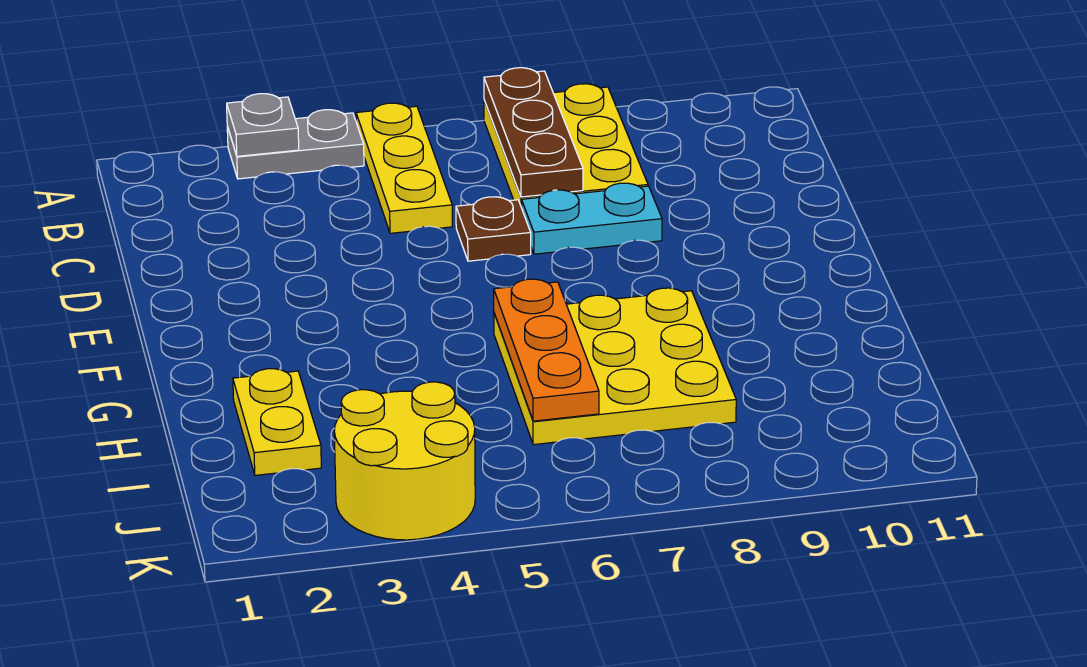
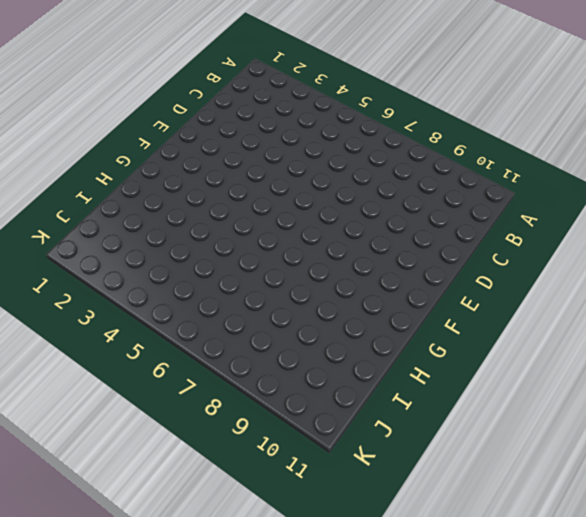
none -> grey plate A3:A4 level 1
none -> yellow plate A5:C5 level 1

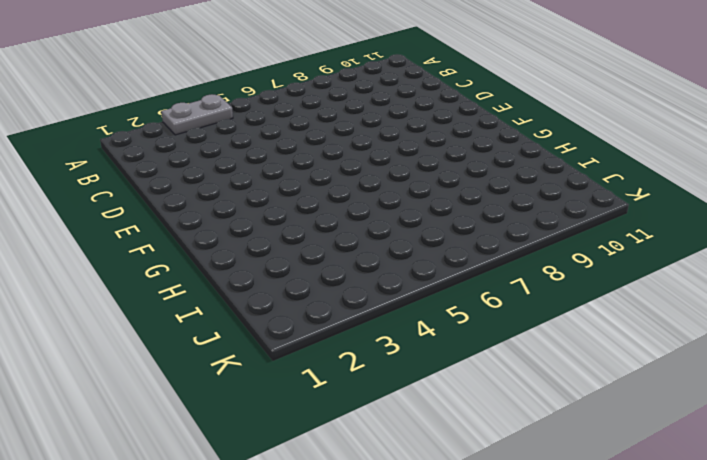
none -> yellow plate A5:C5 level 1
none -> yellow plate A7:C8 level 1

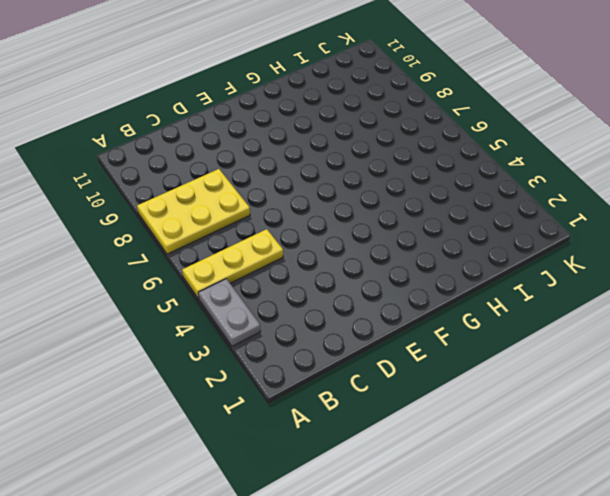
none -> brown plate D6 level 1
none -> cyan plate D7:D8 level 1

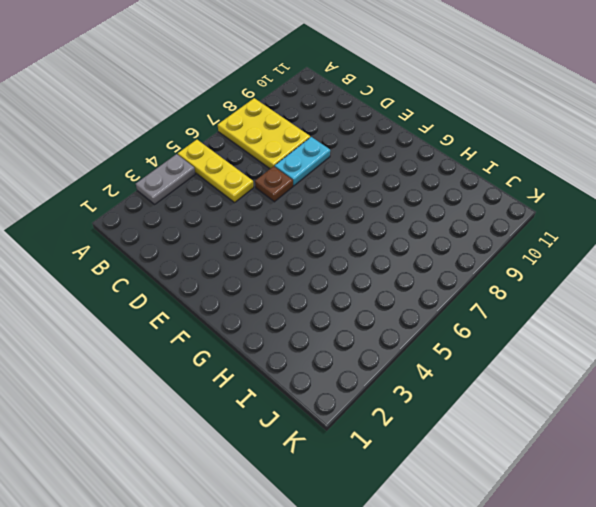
none -> yellow plate G6:I8 level 1
none -> yellow plate H2:I2 level 1

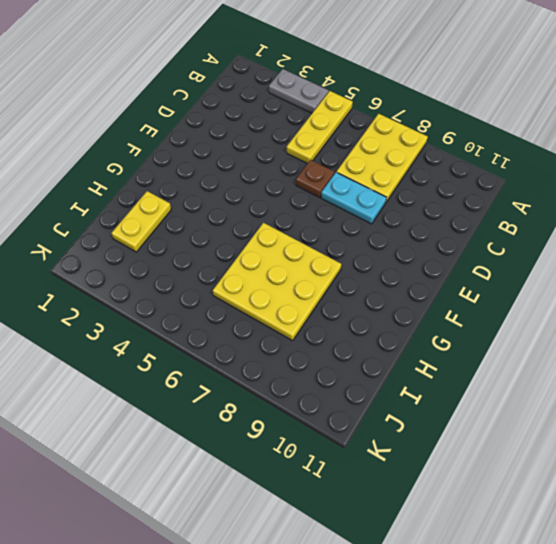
none -> yellow round brick J3:K4 level 1
none -> grey plate A3 level 2

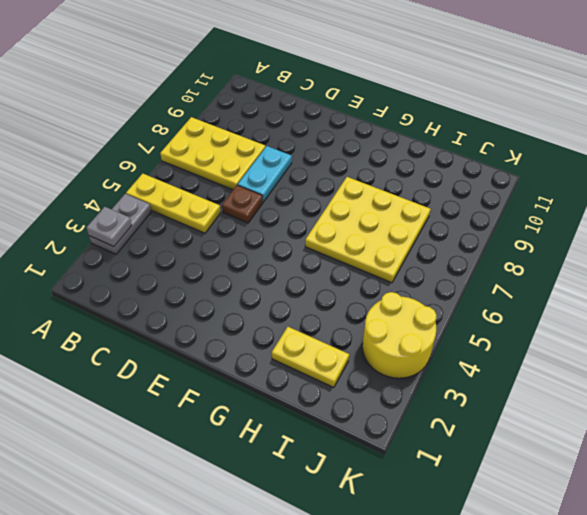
none -> brown plate A7:C7 level 2
none -> orange plate G6:I6 level 2

